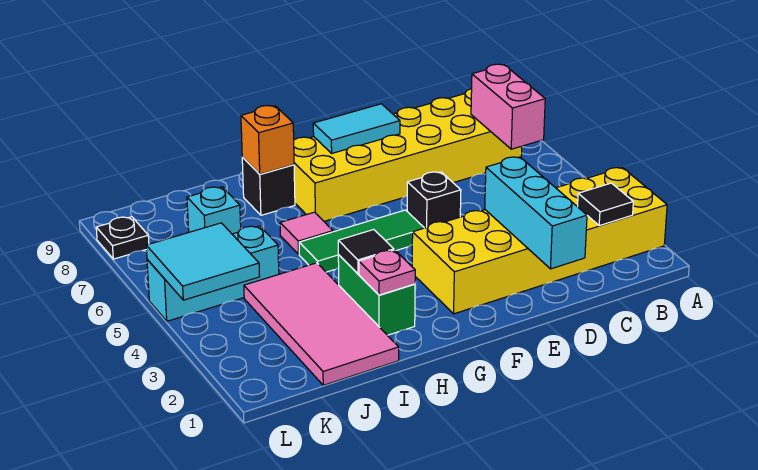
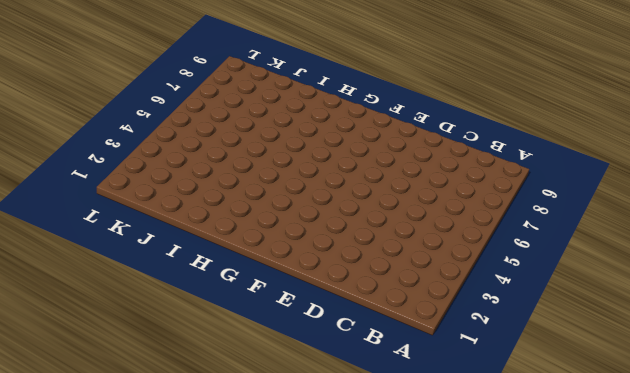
none -> yellow brick A2:F3 level 1
none -> yellow brick B7:G8 level 1
none -> black brick E5 level 1

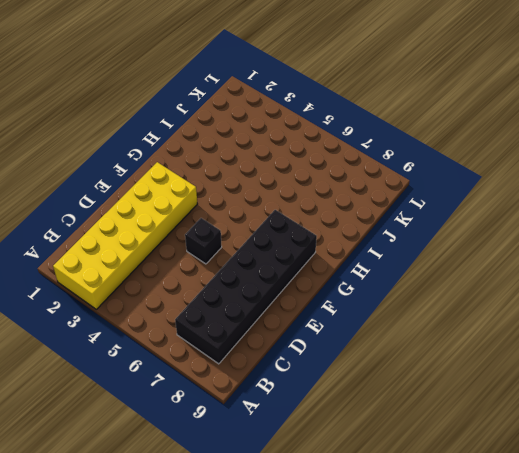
black brick B7:G8 level 1 -> yellow brick B7:G8 level 1
none -> green tile F5:H5 level 1
none -> green brick H2:H3 level 1
none -> pink tile H6 level 1

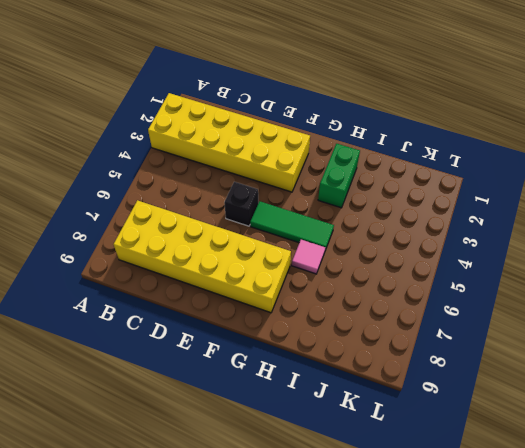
none -> black brick H8 level 1
none -> pink tile I1:J4 level 1
none -> cyan brick J5:L5 level 1

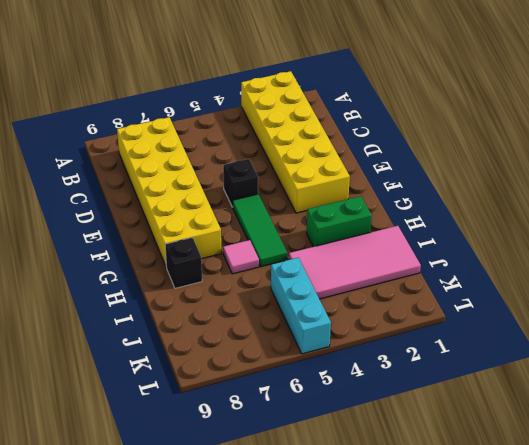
none -> cyan brick J7 level 1
none -> black plate L8 level 1
none -> black tile B2 level 2

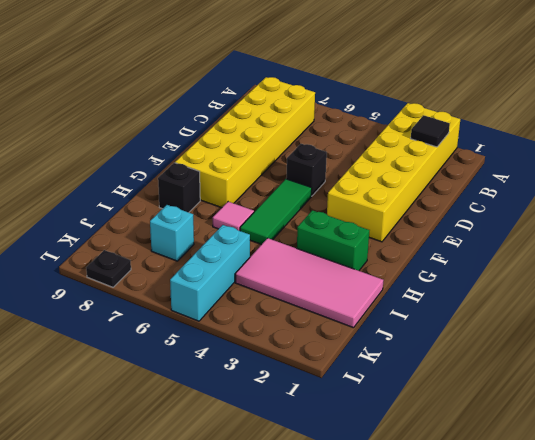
none -> pink brick B6:B7 level 2
none -> cyan brick D1:D3 level 2
none -> cyan tile E8:F8 level 2

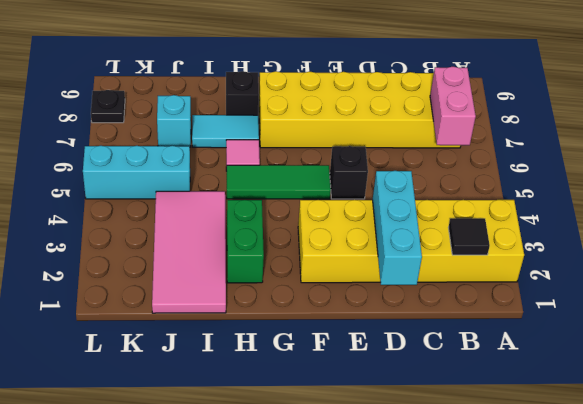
cyan tile H7:I7 level 1 -> cyan tile E8:F8 level 2
none -> pink plate H2 level 2
none -> black tile H3 level 2
none -> orange brick H8 level 2

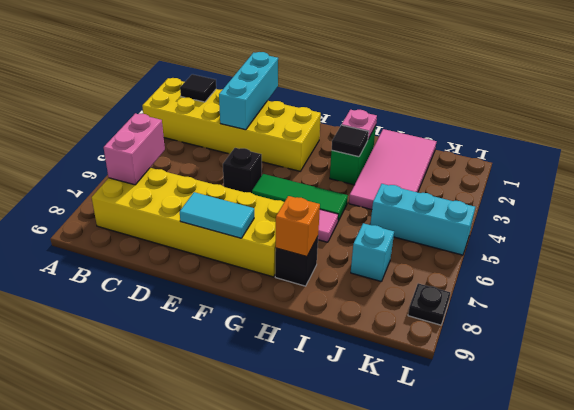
none -> cyan tile K4:L5 level 2

